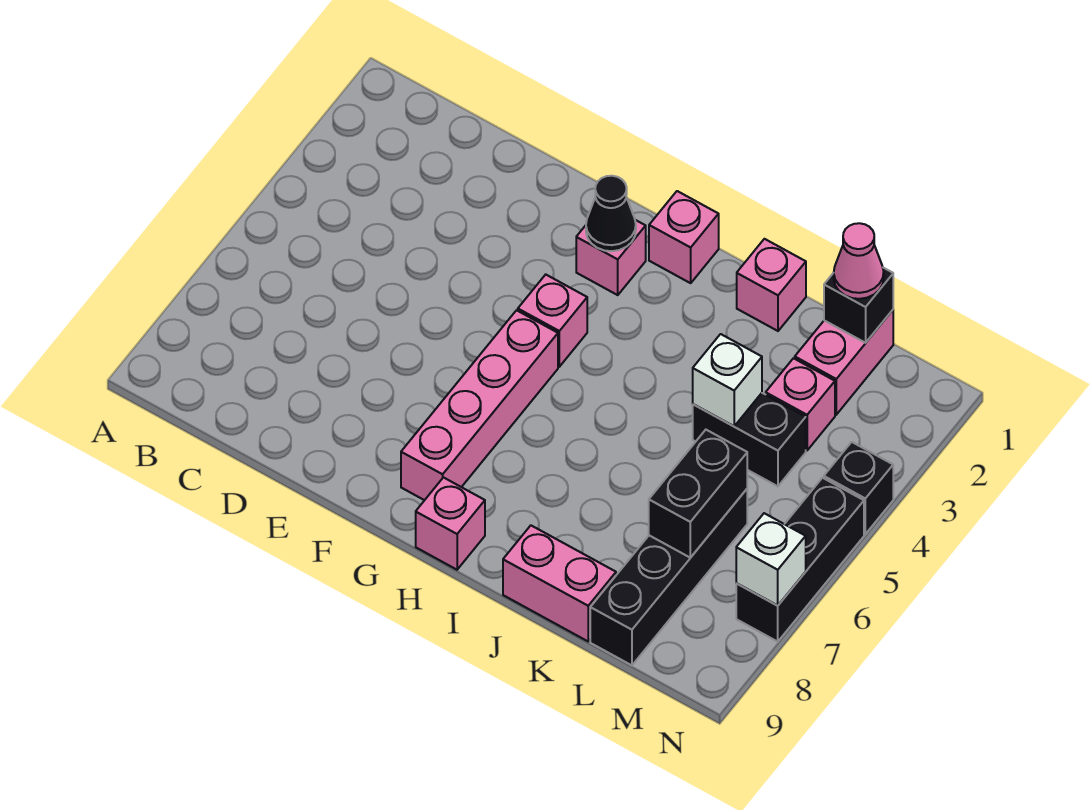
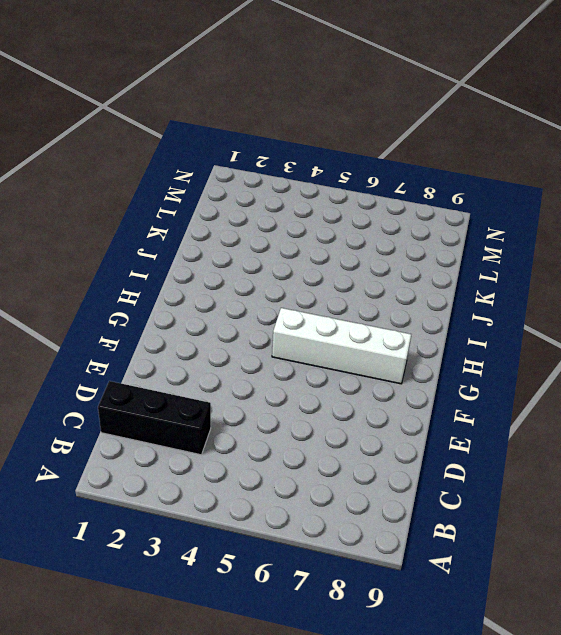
black brick C1:C3 level 1 -> black brick N5:N7 level 1
white brick G5:G8 level 1 -> pink brick G5:G8 level 1
none -> pink brick G2 level 1
none -> pink brick G4 level 1
none -> pink brick H1 level 1

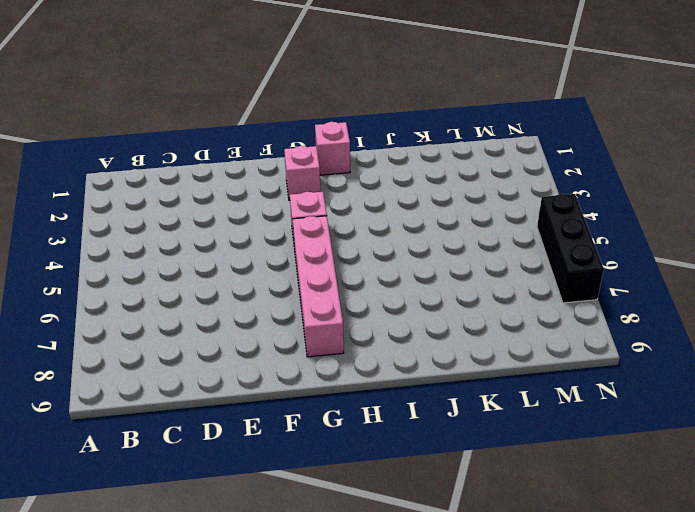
none -> pink brick H9 level 1
none -> pink brick J1 level 1
none -> pink brick J9:K9 level 1

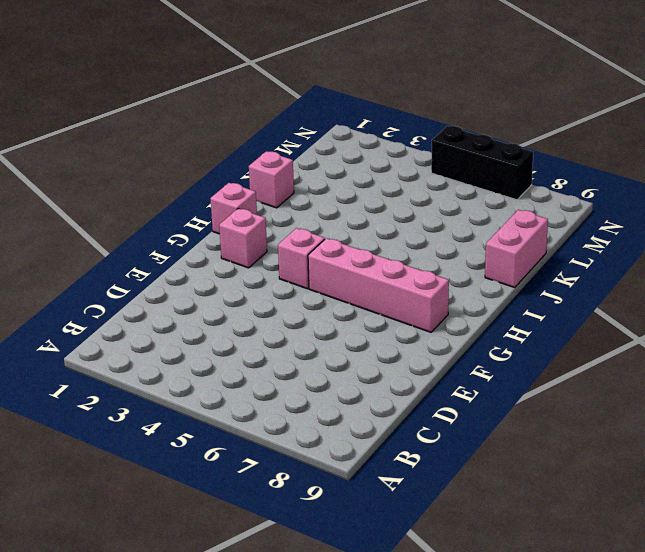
none -> pink brick H9 level 1
none -> black brick K4:L4 level 1
none -> pink brick L1:L2 level 1

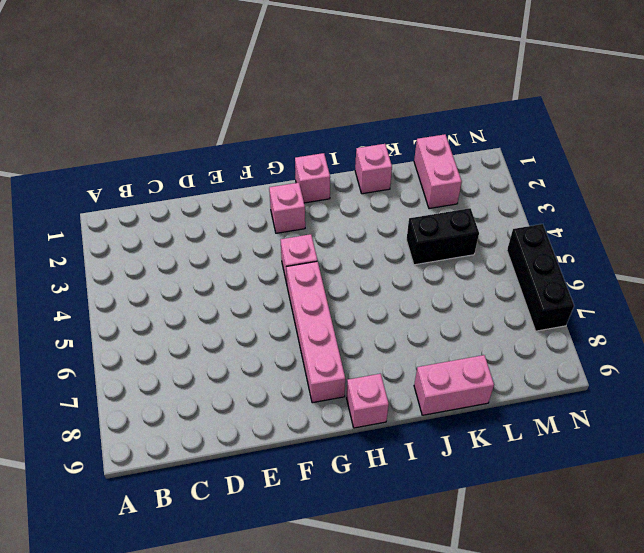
none -> pink brick L3 level 1
none -> black brick L6:L9 level 1
none -> black brick N4 level 1

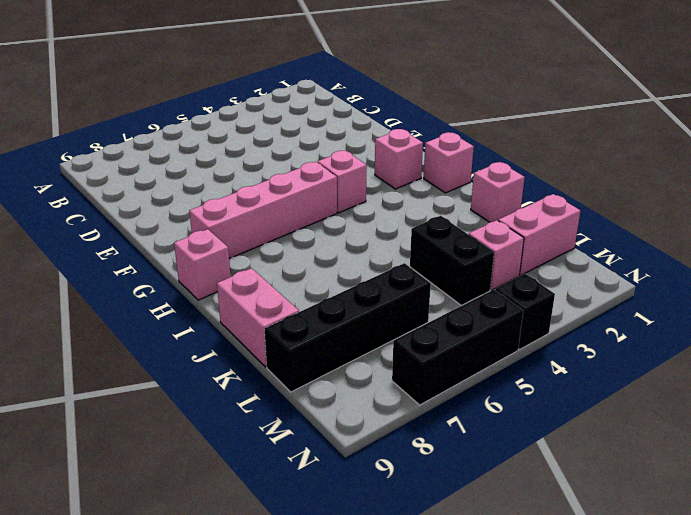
none -> black cone G2 level 2
none -> white brick K4 level 2
none -> black brick L1 level 2

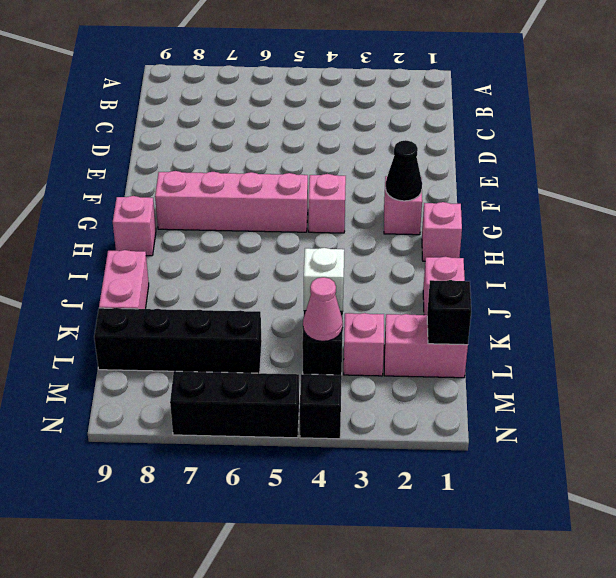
pink cone L4 level 2 -> pink cone L1 level 3
none -> black brick L6:L7 level 2
none -> white brick N7 level 2

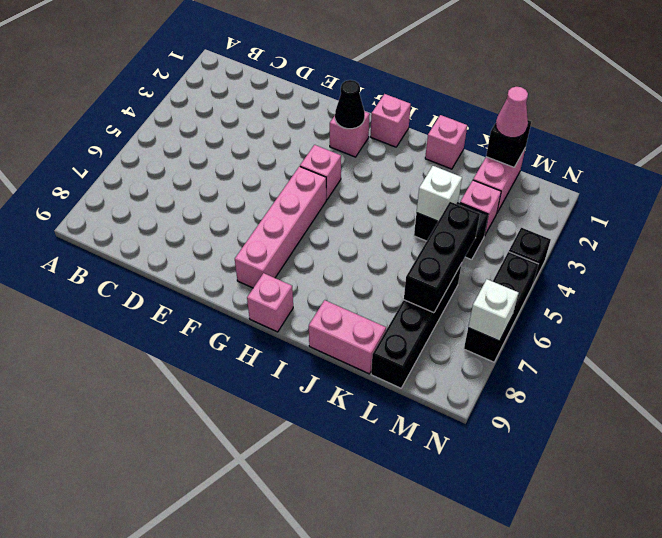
black brick L5:L7 level 2 -> black brick L6:L7 level 2

